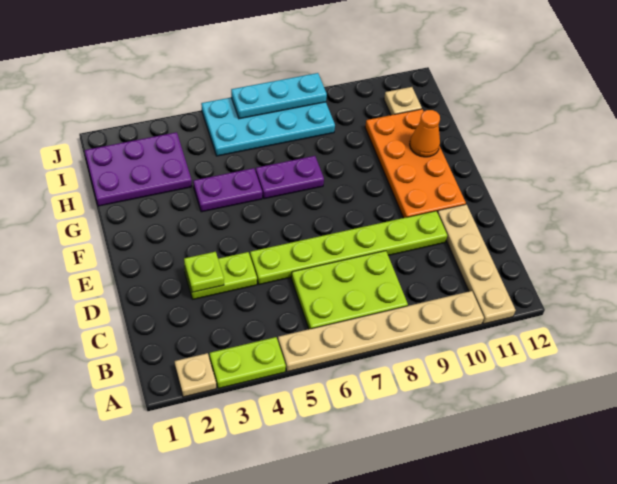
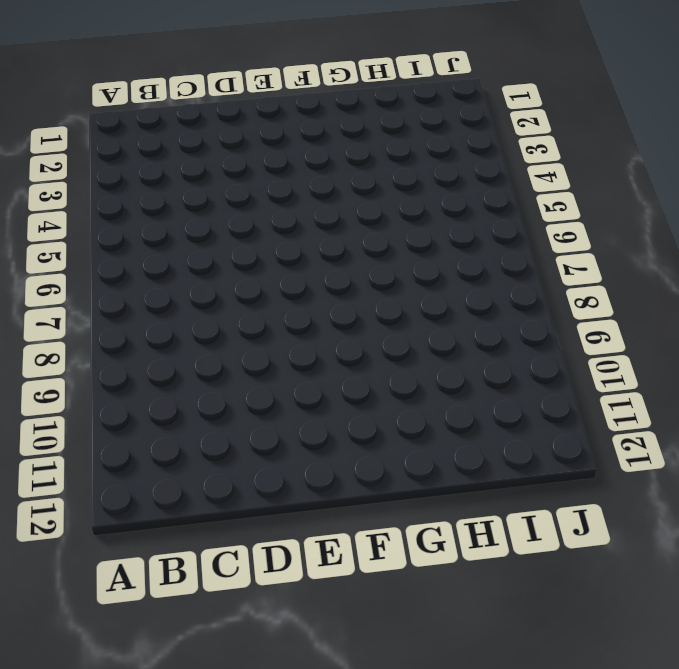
none -> tan plate A2 level 1
none -> lime plate A3:A4 level 1
none -> tan plate A5:A10 level 1

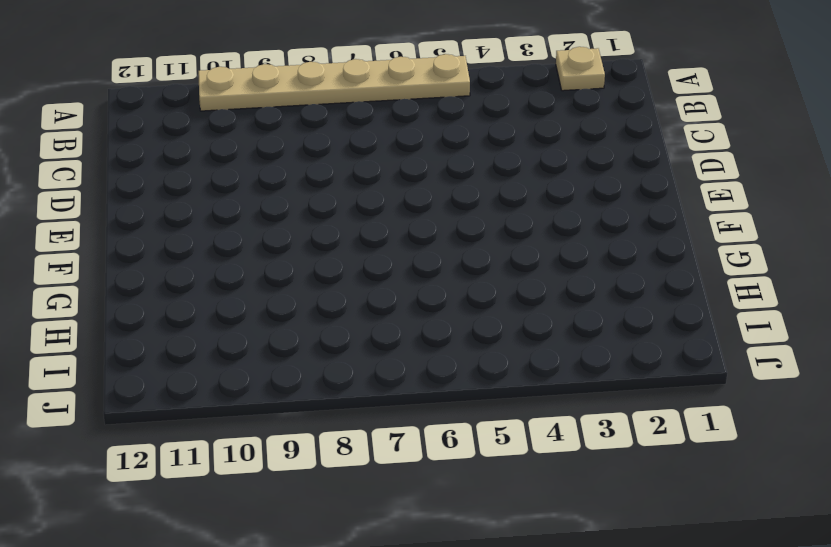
none -> lime plate A3:A4 level 1
none -> tan plate A11:D11 level 1
none -> lime plate B6:C8 level 1

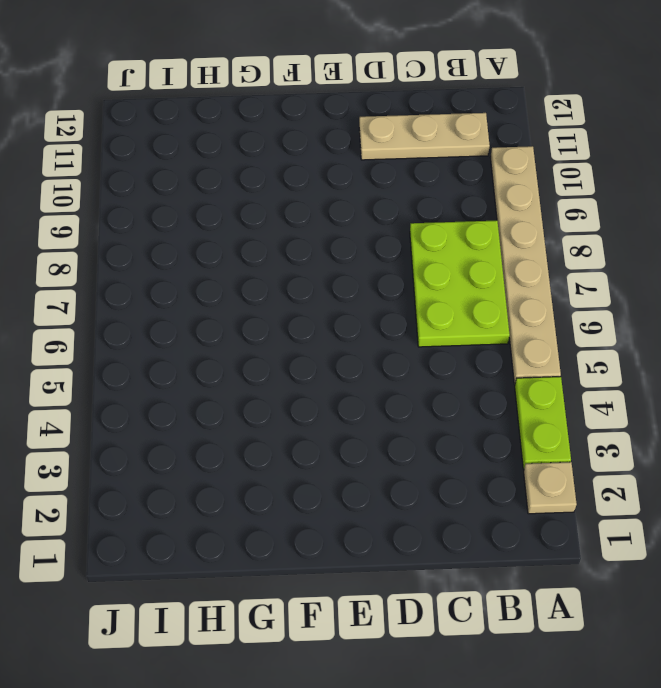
tan plate B11:D11 level 1 -> tan plate A11:D11 level 1
none -> lime plate D3:D4 level 1
none -> lime plate D5:D10 level 1
none -> orange plate E10:H11 level 1

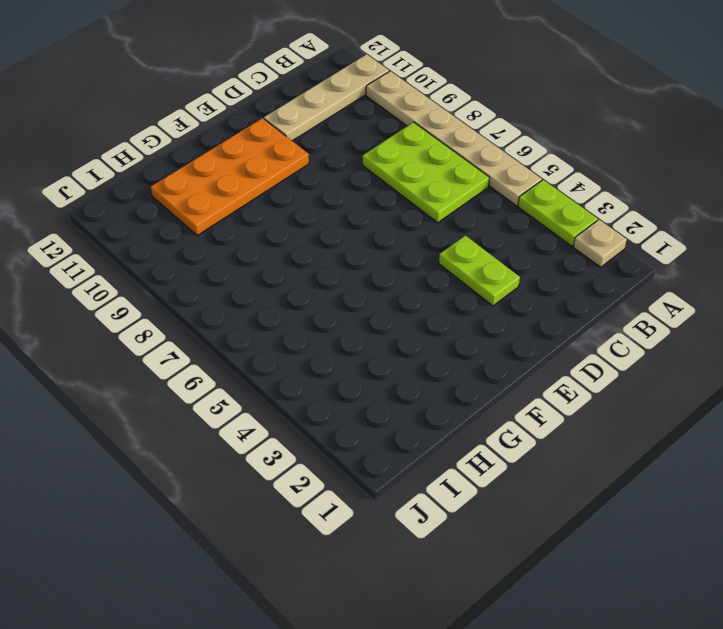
none -> lime plate D5:D10 level 1
none -> purple plate G4:G5 level 1
none -> purple plate G6:G7 level 1

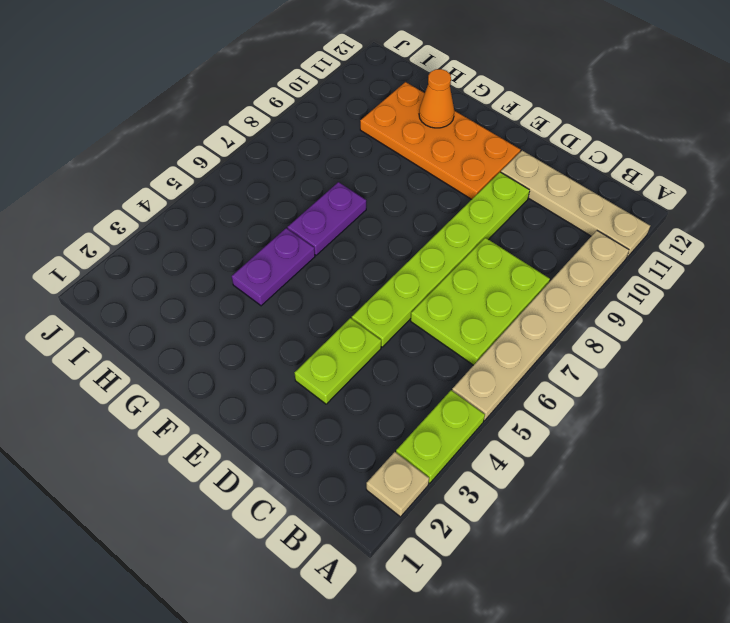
none -> purple plate H1:I3 level 1
none -> cyan plate I5:J8 level 1
none -> tan plate I11 level 1

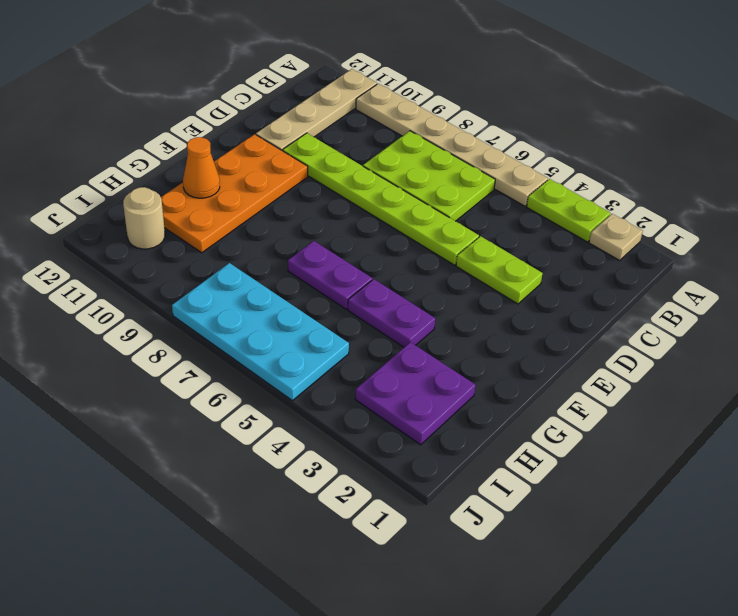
purple plate H2:I3 level 1 -> purple plate H1:I3 level 1
tan round brick I11 level 1 -> tan plate I11 level 1
none -> lime plate D3 level 2
none -> cyan plate J6:J8 level 2

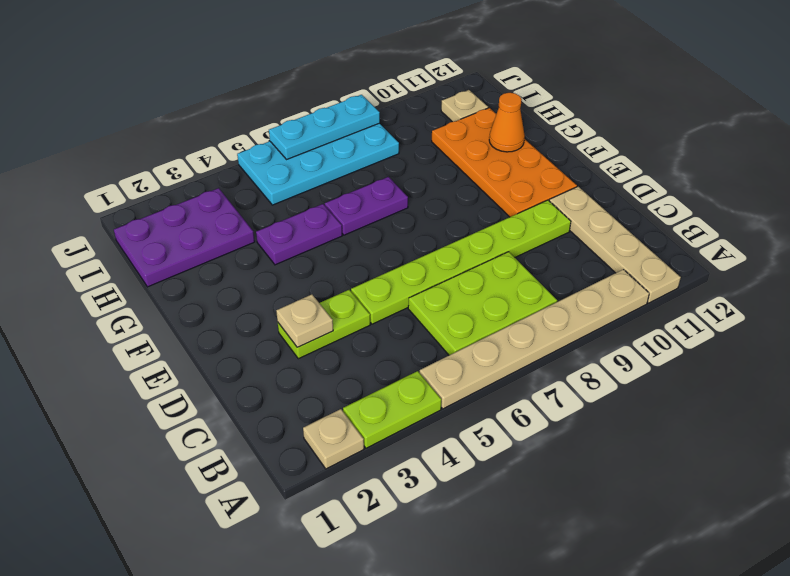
tan plate D3 level 2 -> lime plate D3 level 2

